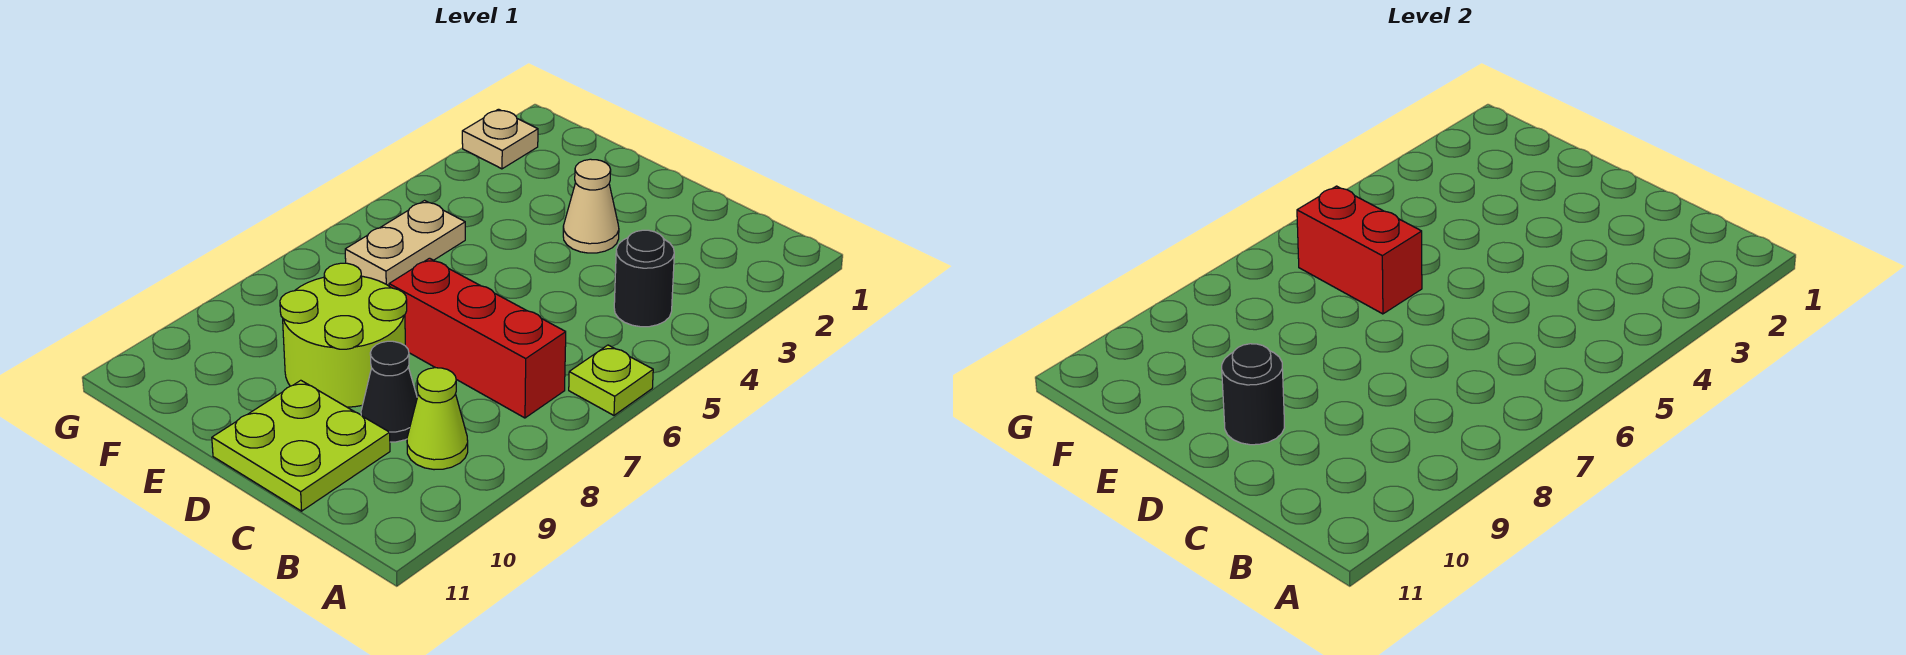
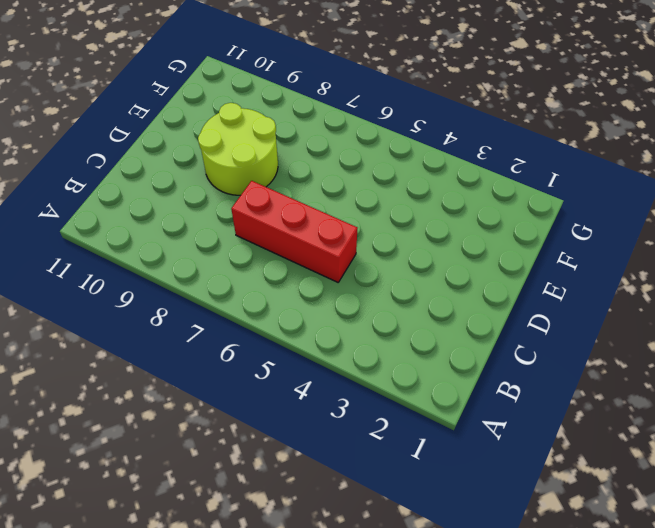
red brick C5:C7 level 1 -> red brick B7:D7 level 1
none -> lime plate A6 level 1
none -> black round brick B4 level 1
none -> lime cone B9 level 1

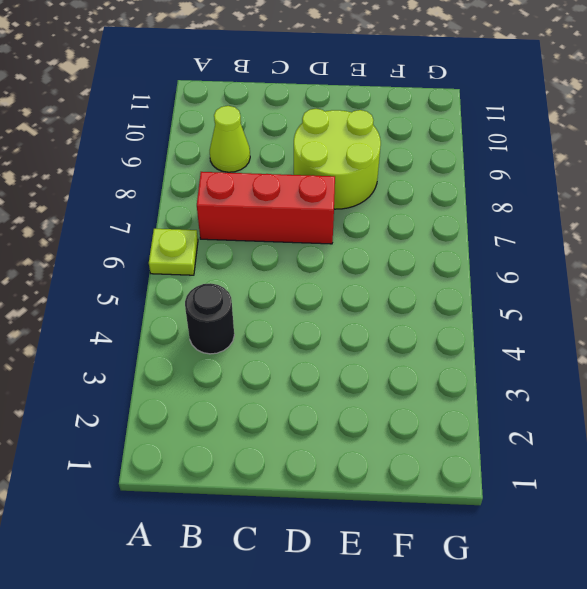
none -> black cone C9 level 1
none -> lime plate C10:D11 level 1
none -> tan cone D3 level 1

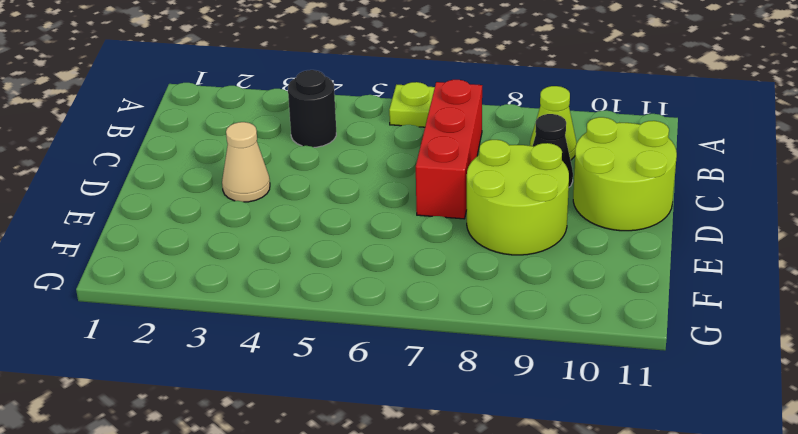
lime round brick C10:D11 level 1 -> lime plate C10:D11 level 1
none -> tan plate F5:F6 level 1
none -> tan plate G2 level 1
none -> black round brick D10 level 2

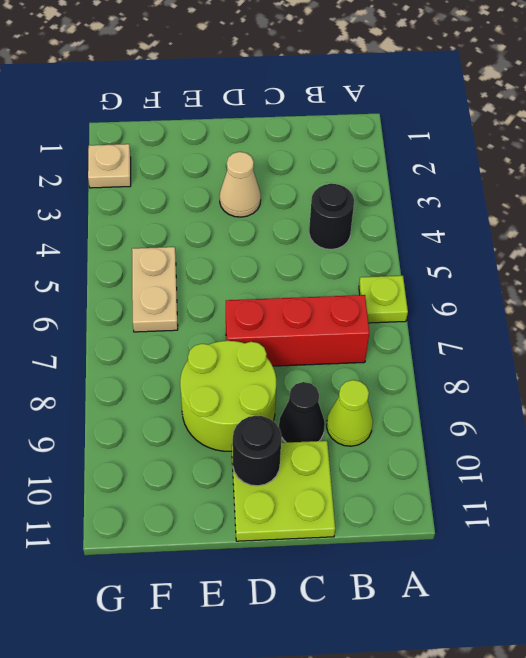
none -> red brick E6:F6 level 2

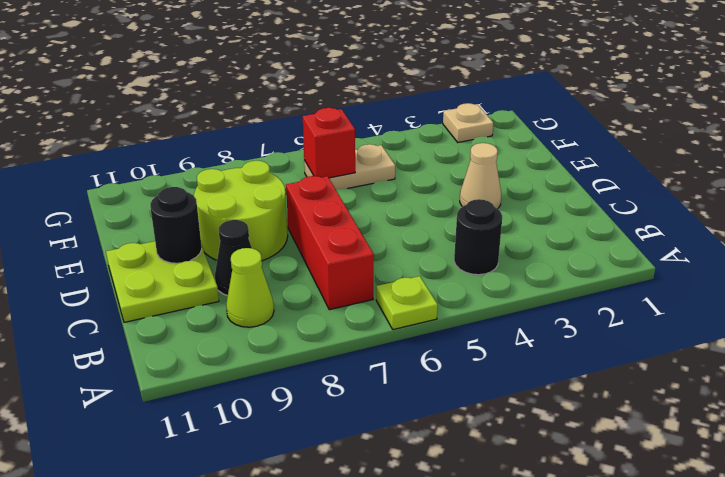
red brick F6 level 2 -> red brick E6:F6 level 2

